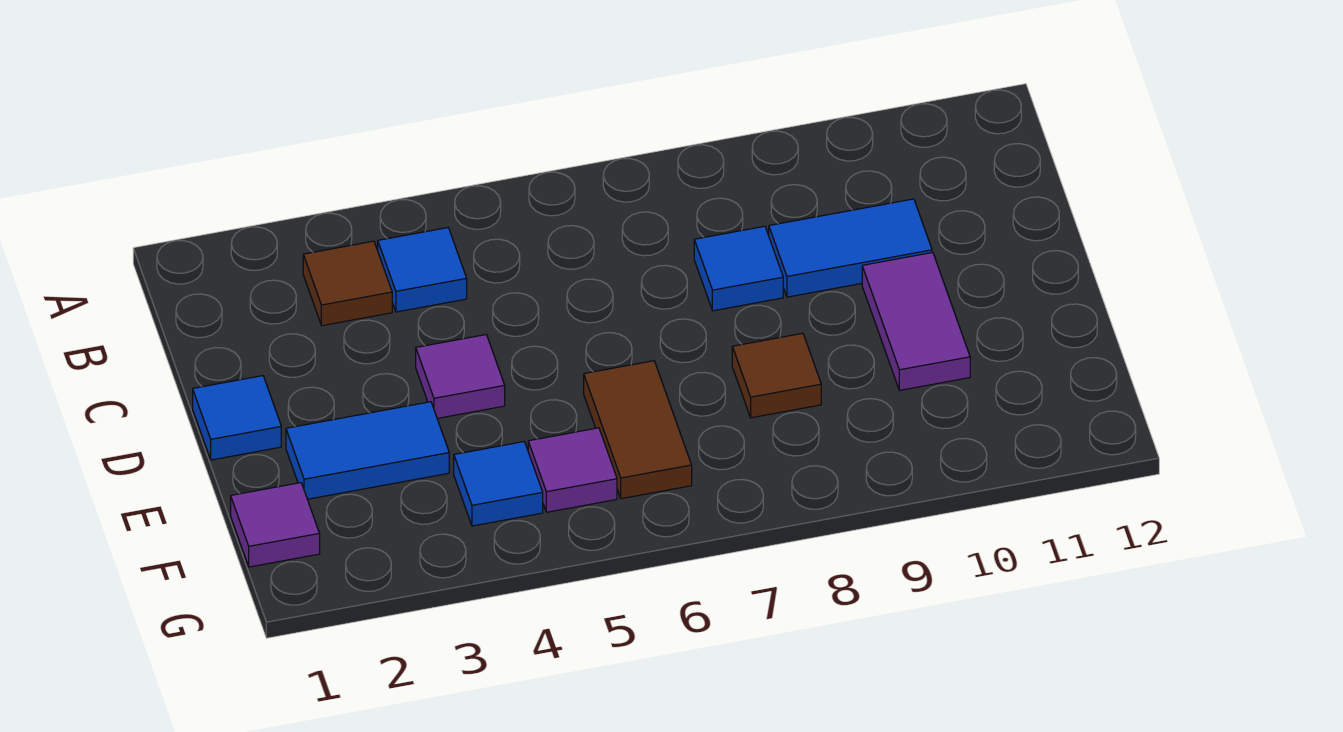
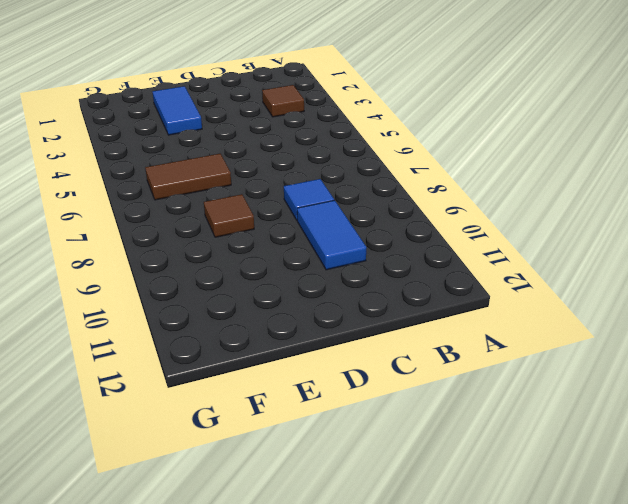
none -> blue tile B4 level 1
none -> blue tile D1 level 1
none -> purple tile D4 level 1

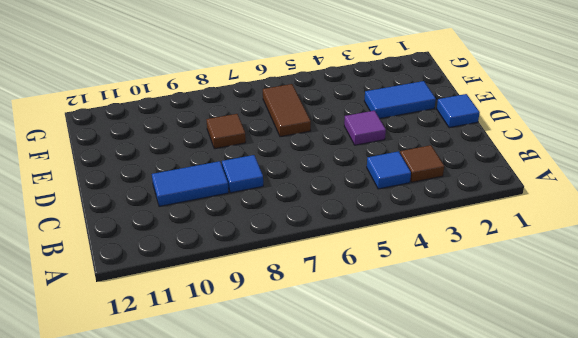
none -> purple tile D10:E10 level 1
none -> purple tile F1 level 1
none -> blue tile F4 level 1

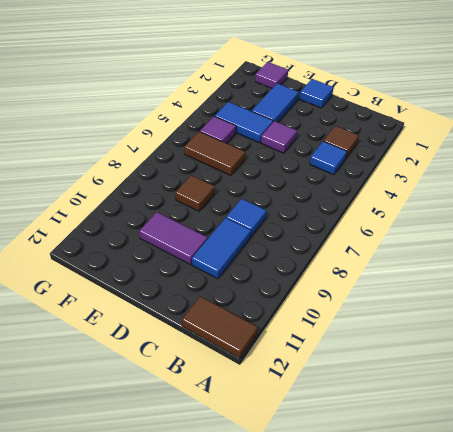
brown tile A12:B12 level 1 -> none
blue tile E4:F4 level 1 -> blue tile F4 level 1

